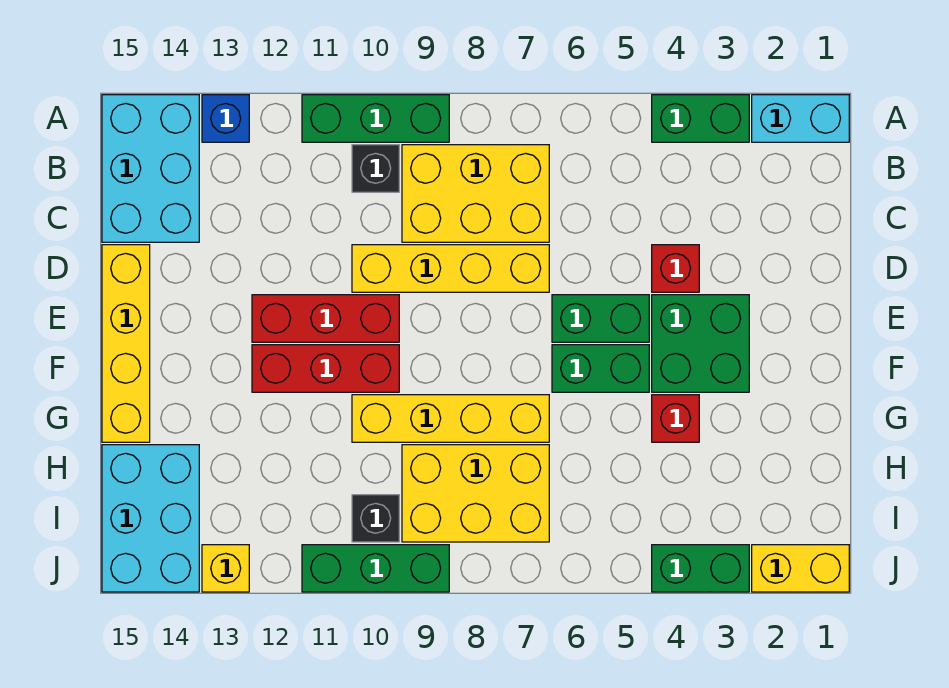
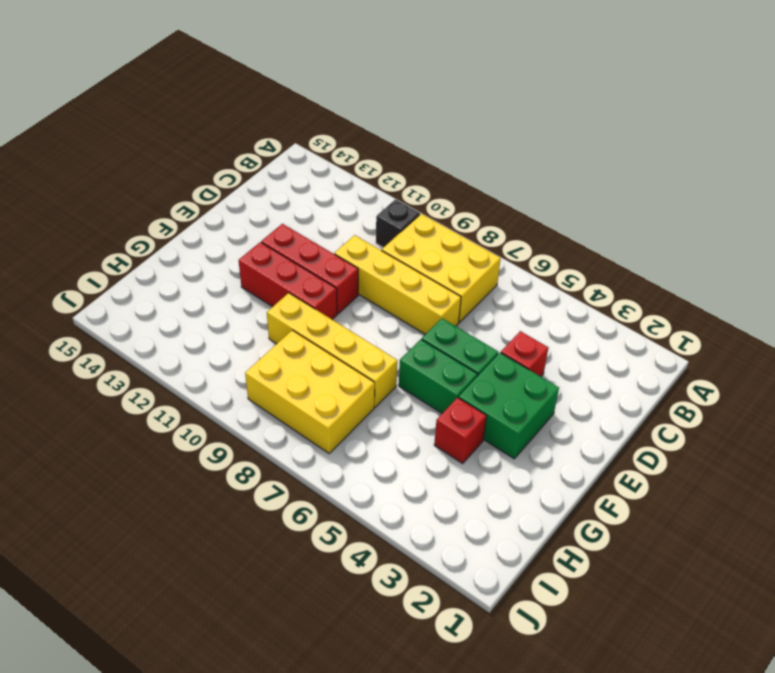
none -> cyan brick A1:A2 level 1
none -> green brick A3:A4 level 1
none -> green brick A9:A11 level 1

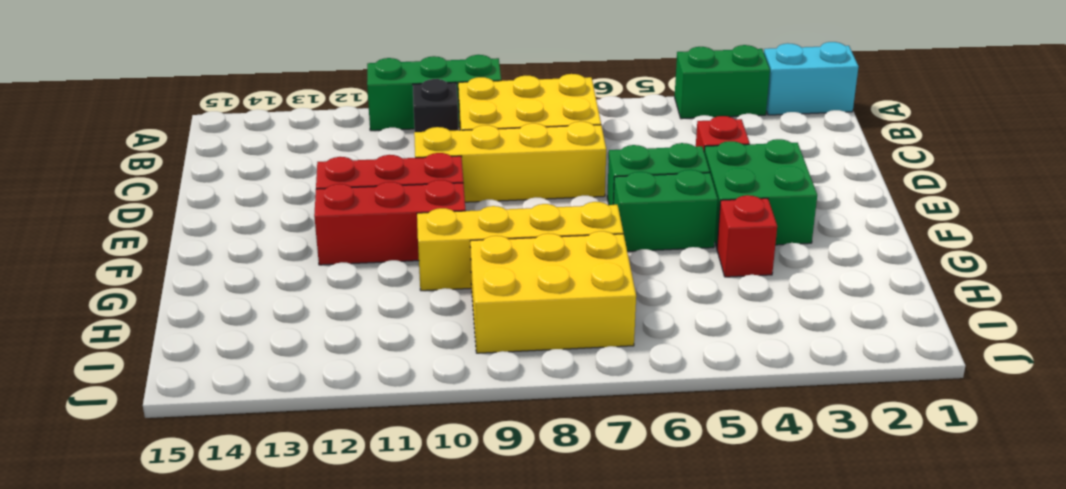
none -> blue brick A13 level 1
none -> cyan brick A14:C15 level 1
none -> yellow brick D15:G15 level 1

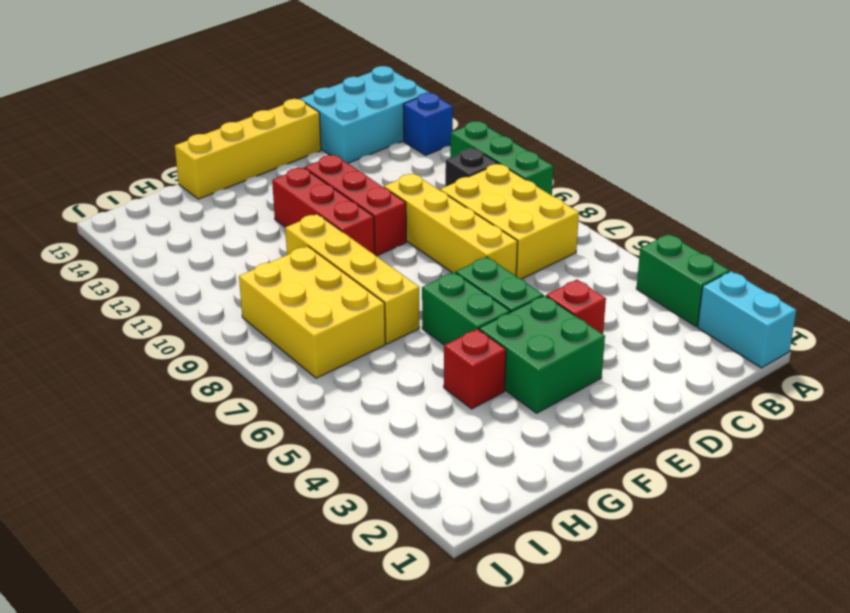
none -> cyan brick H14:J15 level 1
none -> black brick I10 level 1
none -> yellow brick J1:J2 level 1

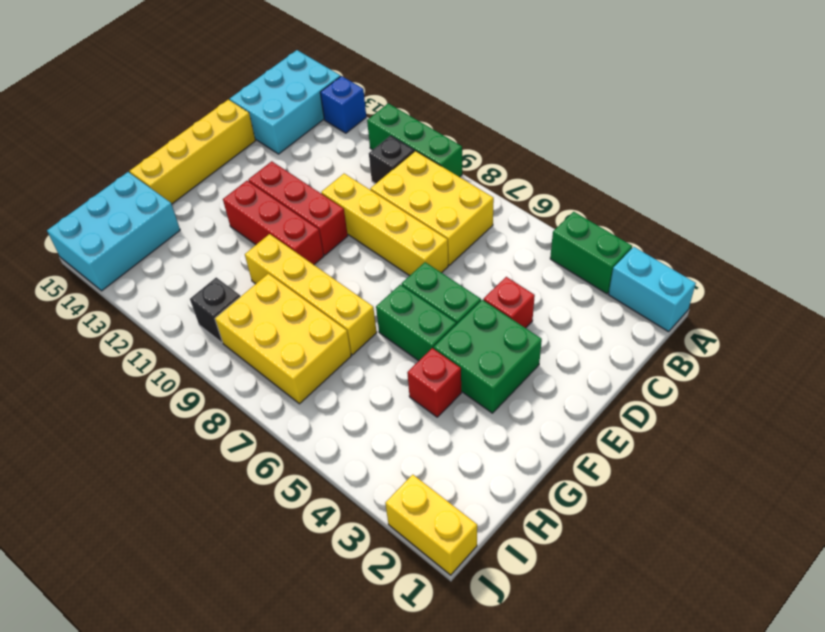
none -> green brick J3:J4 level 1
none -> green brick J9:J11 level 1
none -> yellow brick J13 level 1

